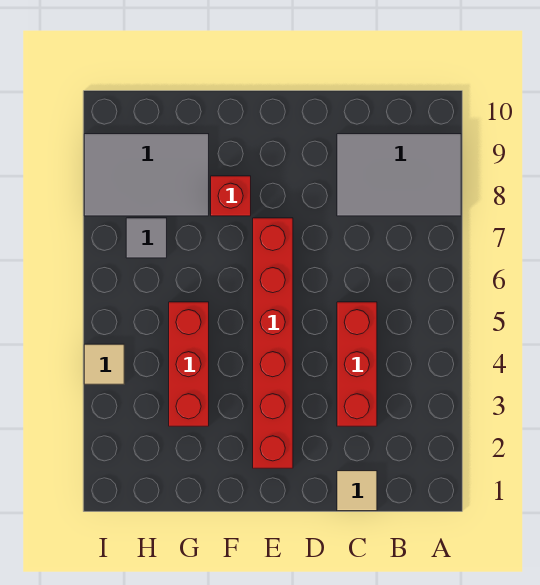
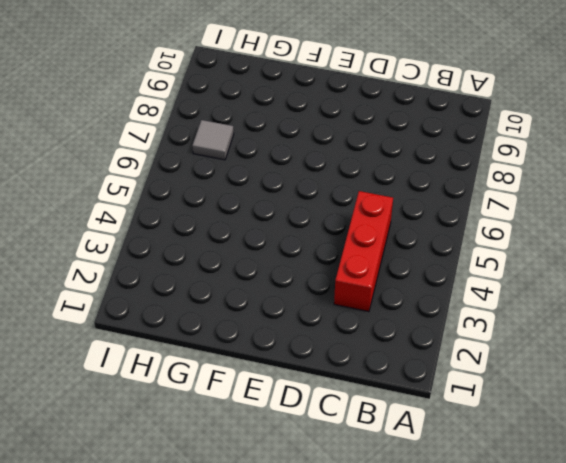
none -> grey tile A8:C9 level 1
none -> tan tile C1 level 1

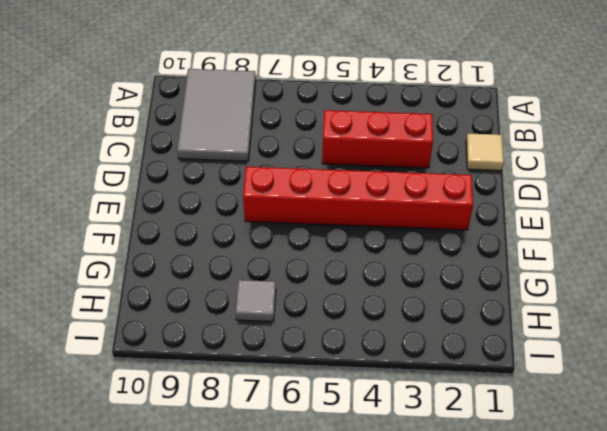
none -> red brick F8 level 1
none -> red brick G3:G5 level 1

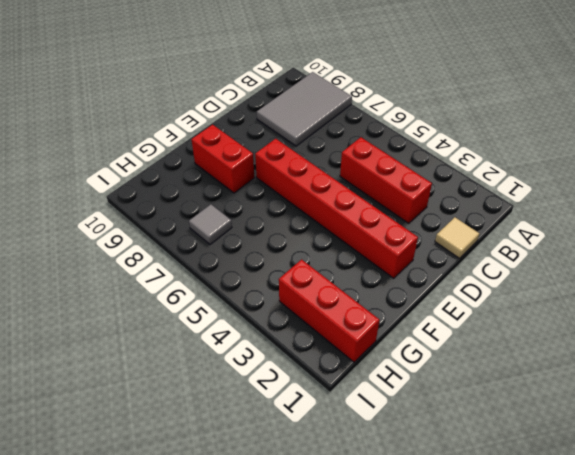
red brick F8:F9 level 1 -> red brick F8 level 1
red brick H1:H3 level 1 -> red brick G3:G5 level 1
none -> grey tile G8:I9 level 1
none -> tan tile I4 level 1

